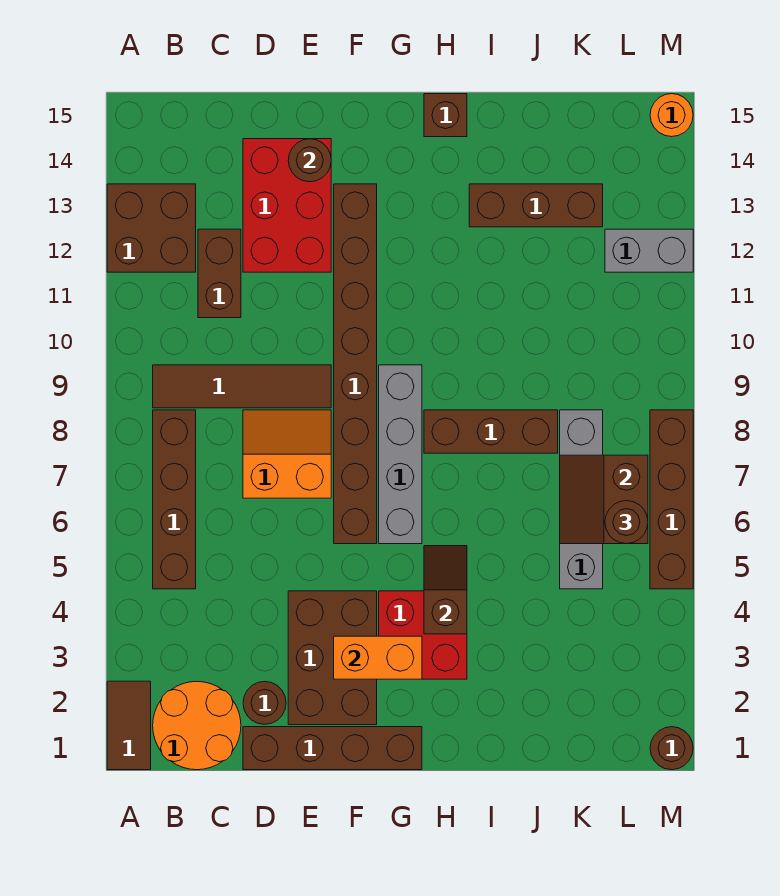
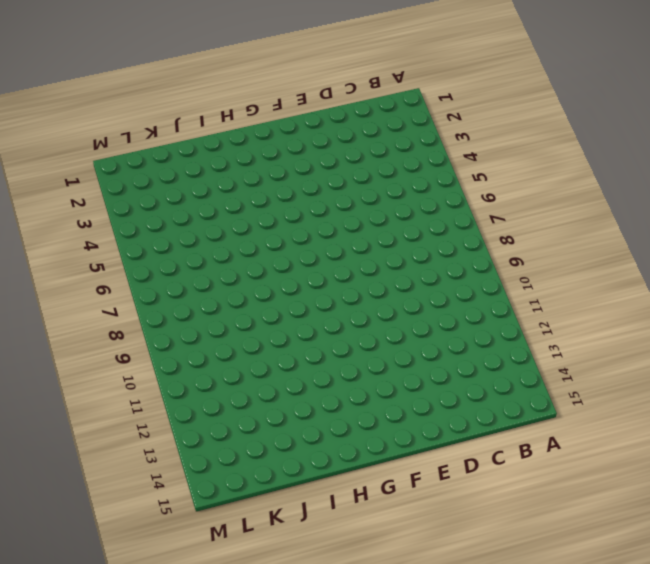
none -> brown tile A1:A2 level 1
none -> brown brick A12:B13 level 1
none -> orange round brick B1:C2 level 1

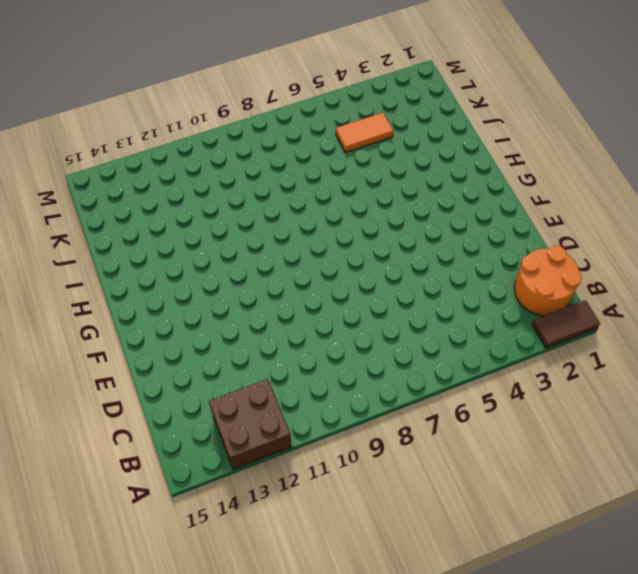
orange tile K4:K5 level 1 -> grey brick K5:K8 level 1
none -> brown brick B5:B8 level 1
none -> brown tile B9:E9 level 1
none -> brown brick C11:C12 level 1

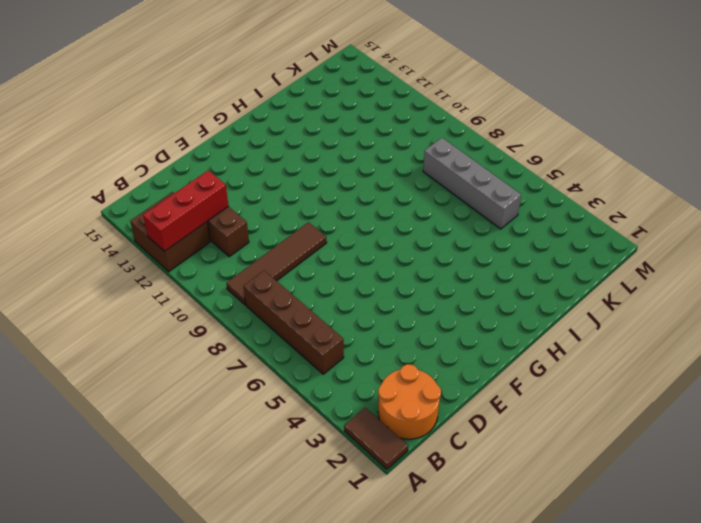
red brick A12:C12 level 2 -> none
none -> brown brick D1:G1 level 1
none -> brown round brick D2 level 1
none -> orange slope D7:E8 level 1 top 7

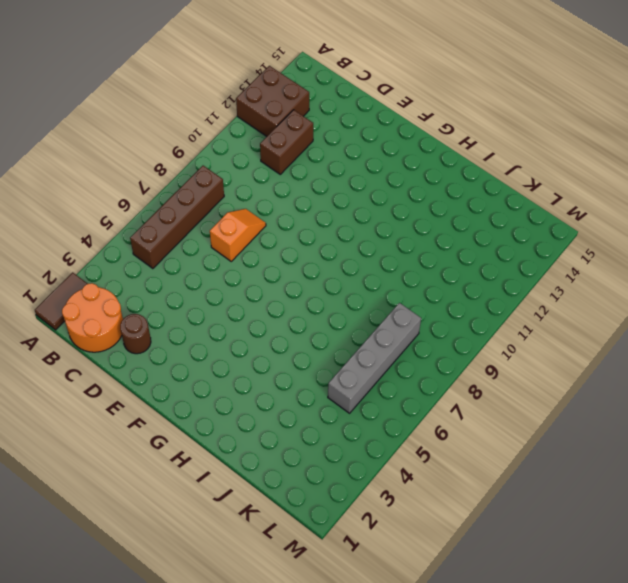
orange slope D7:D8 level 1 top 7 -> orange slope D7:E8 level 1 top 7
none -> brown tile B9:E9 level 1
none -> brown brick D1:G1 level 1
none -> red brick D12:E14 level 1

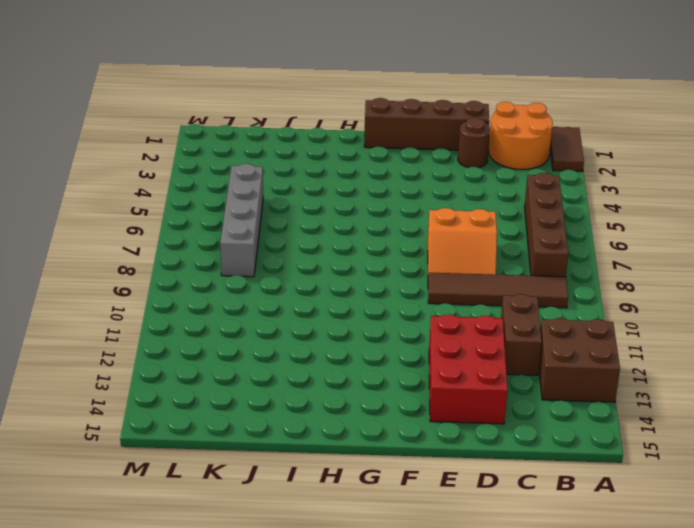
none -> brown brick E2:F4 level 1
none -> brown brick F6:F13 level 1
none -> red brick G3:H4 level 1

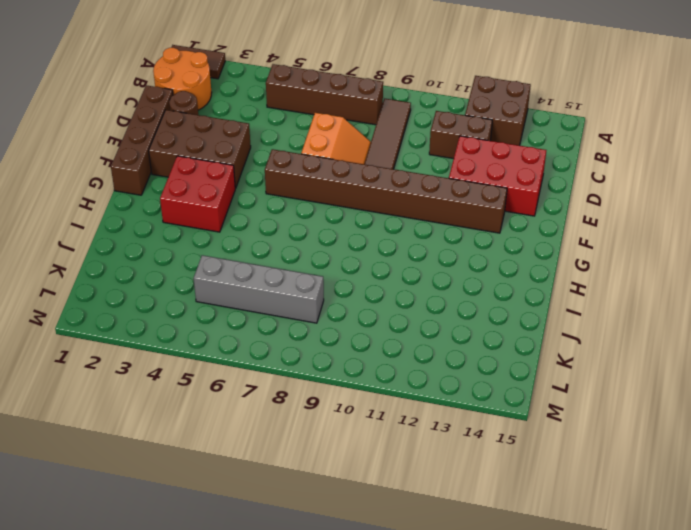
none -> grey brick G6:G9 level 1
none -> brown brick H8:J8 level 1
none -> brown brick H15 level 1

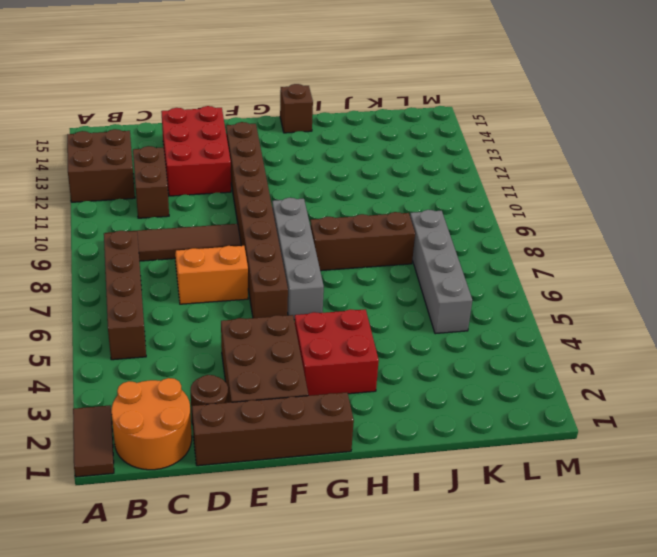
none -> brown brick I13:K13 level 1
none -> grey brick L12:M12 level 1
none -> brown round brick M1 level 1

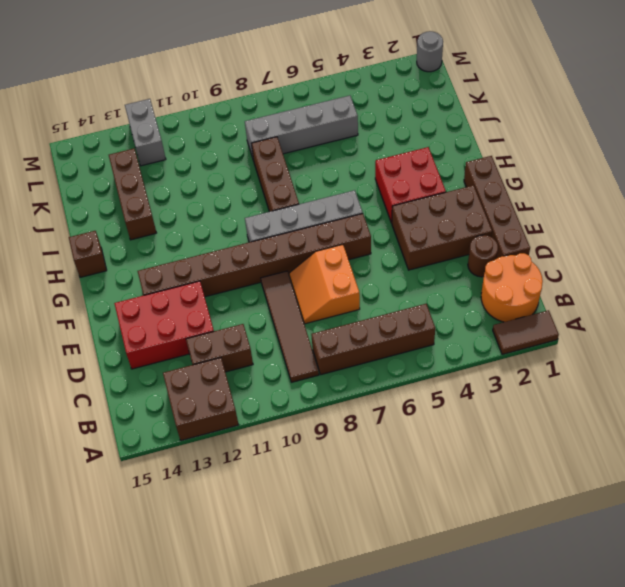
grey round brick M1 level 1 -> brown round brick M1 level 1
none -> brown brick M5:M8 level 1
none -> orange round brick M15 level 1
none -> brown round brick E14 level 2

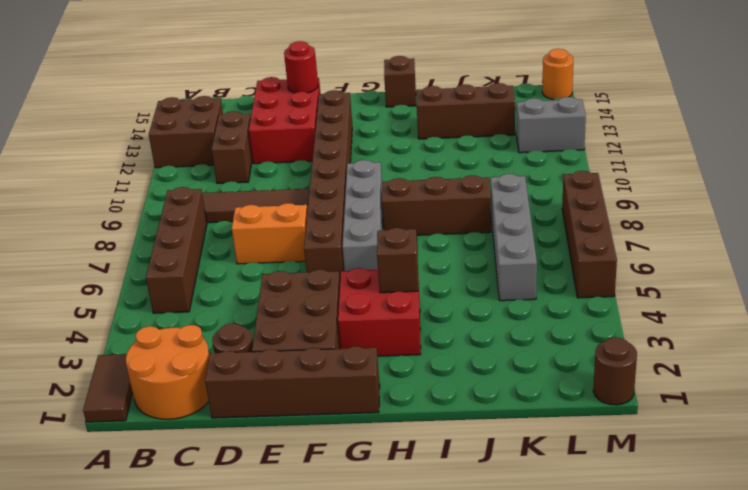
red round brick E14 level 2 -> brown round brick E14 level 2
none -> orange brick F3:G3 level 2
none -> brown slope K6:L7 level 2 top L
none -> brown round brick L6 level 3

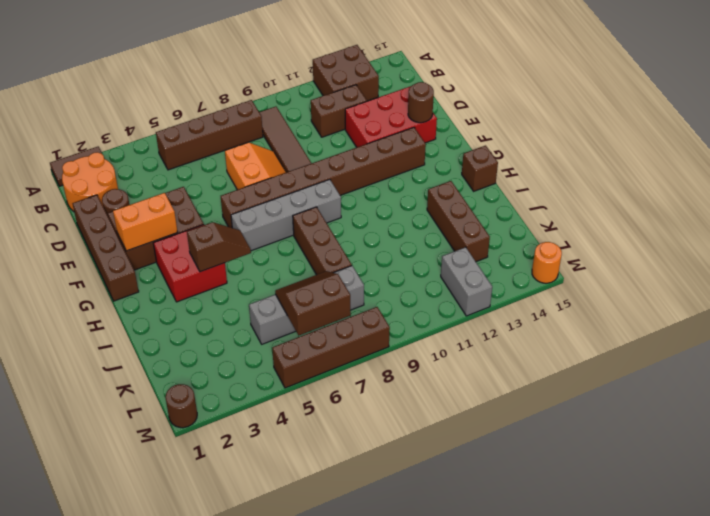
orange brick F2:F3 level 2 -> orange brick F3:G3 level 2
none -> brown round brick L6 level 3

